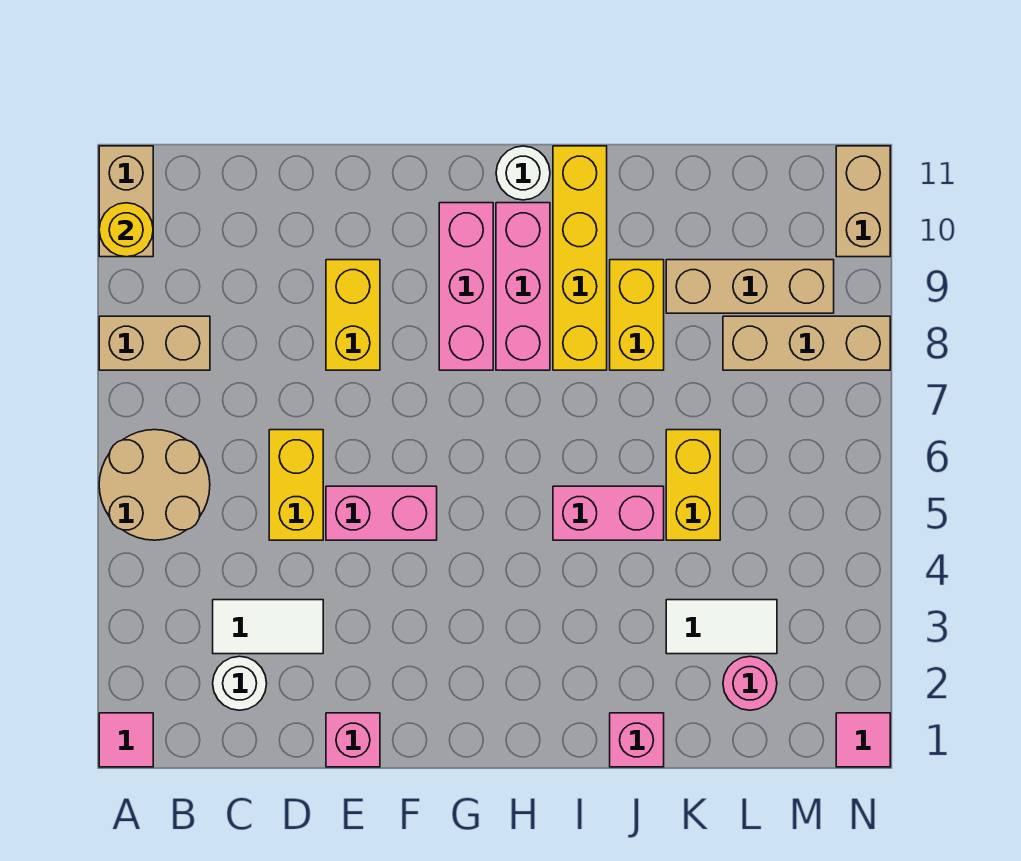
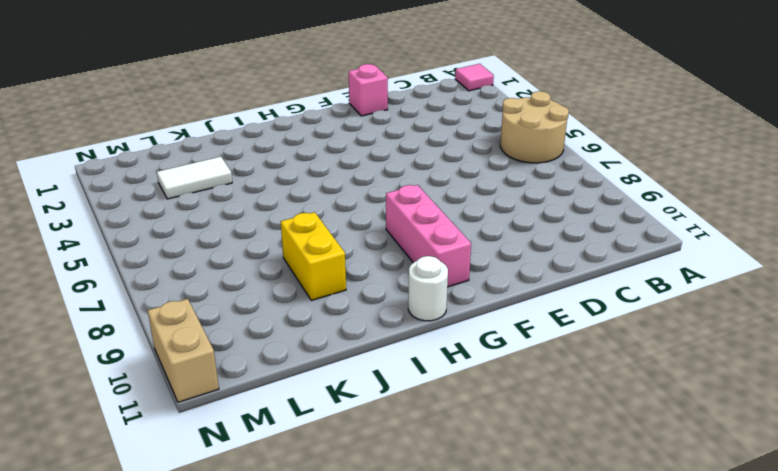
none -> tan brick A8:B8 level 1
none -> tan brick A10:A11 level 1
none -> white round brick C2 level 1

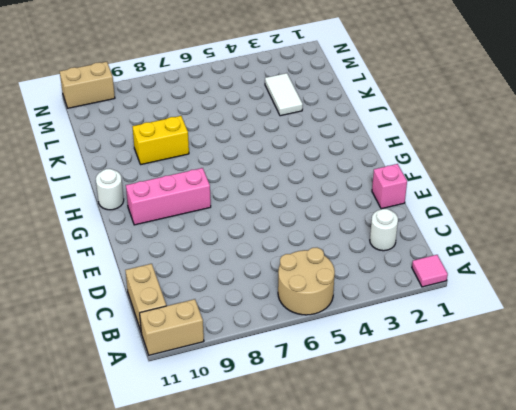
tan brick B11:C11 level 1 -> tan brick A8:B8 level 1
none -> white tile C3:D3 level 1
none -> yellow brick D5:D6 level 1
none -> pink brick E5:F5 level 1

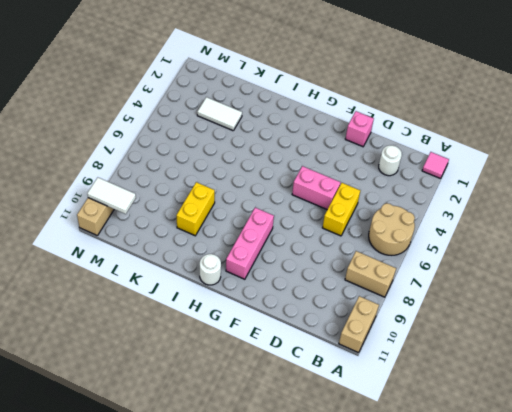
white tile M10:N10 level 2 -> white tile C3:D3 level 1
none -> yellow brick E8:E9 level 1
none -> pink brick H8:H10 level 1
none -> pink brick I5:J5 level 1

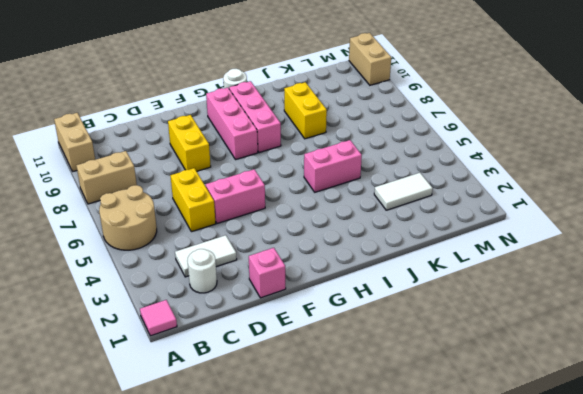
none -> yellow brick I8:I11 level 1
none -> pink brick J1 level 1
none -> yellow brick K5:K6 level 1

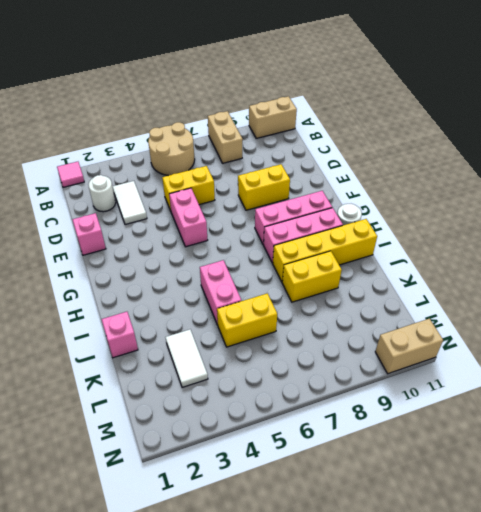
none -> tan brick K9:M9 level 1
none -> pink round brick L2 level 1
none -> tan brick L8:N8 level 1

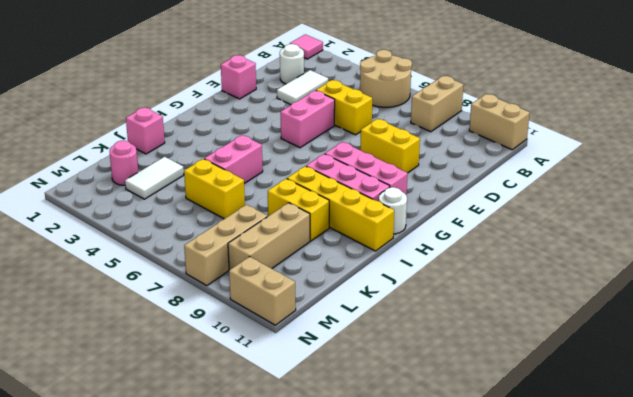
none -> pink tile N1 level 1
none -> yellow round brick A10 level 2

